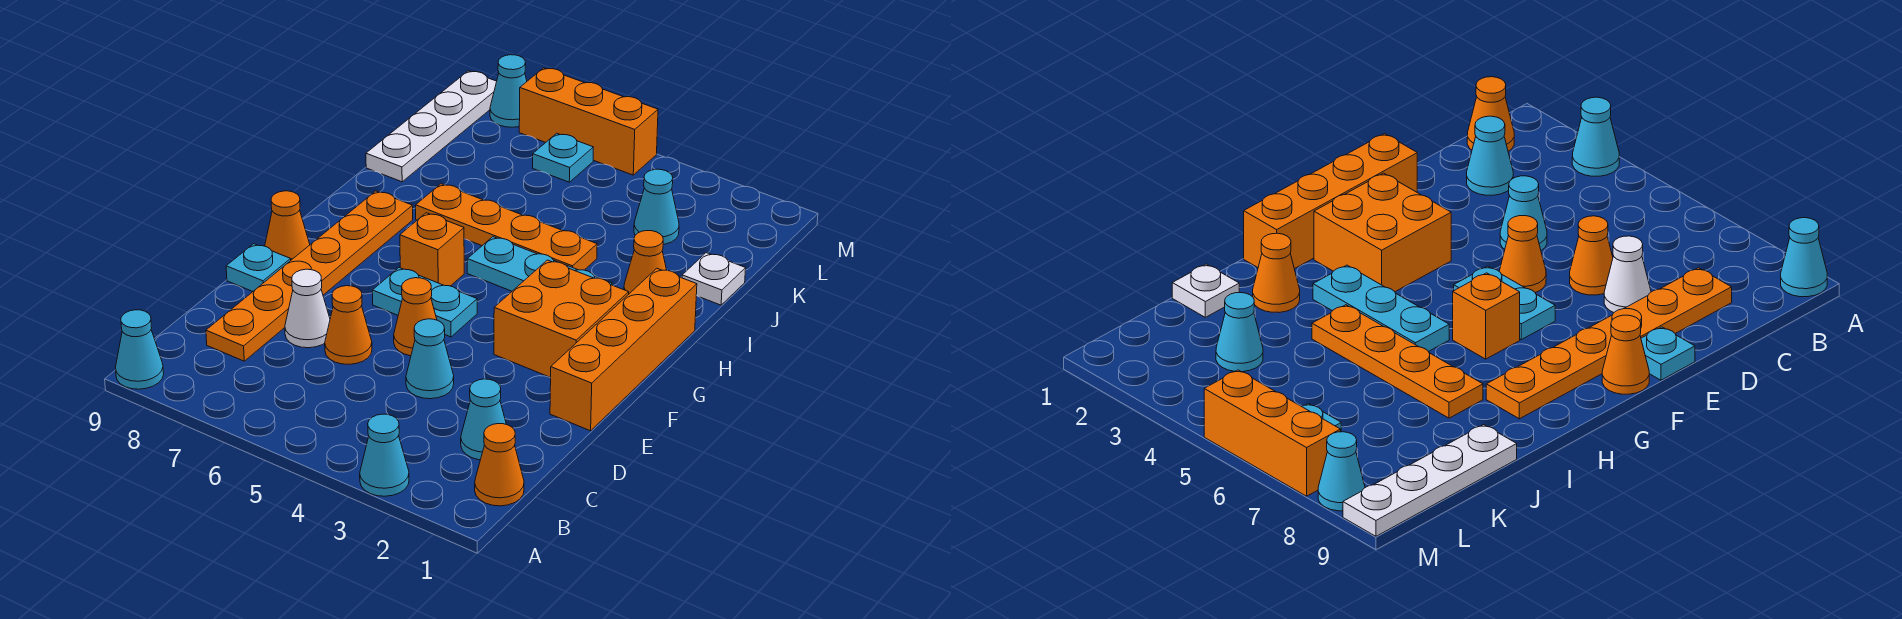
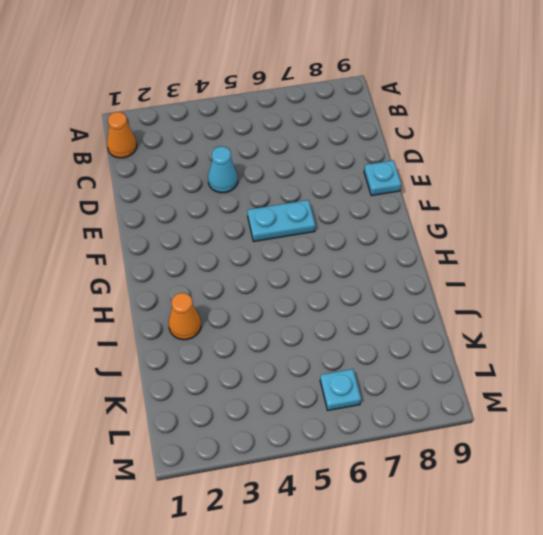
none -> cyan cone A3 level 1
none -> cyan cone A9 level 1
none -> cyan cone C2 level 1

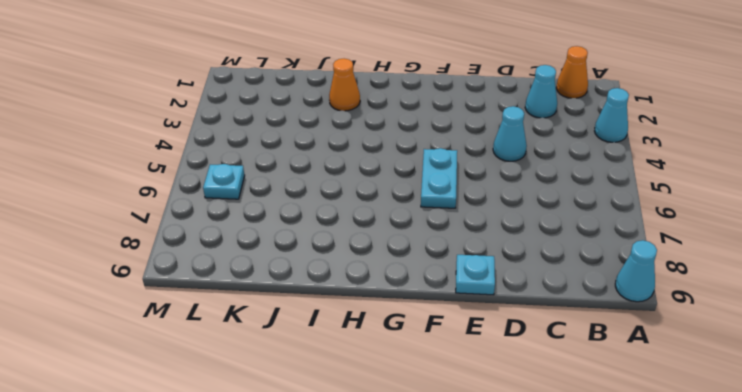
none -> orange plate C8:H8 level 1
none -> orange cone D6 level 1
none -> white cone D7 level 1

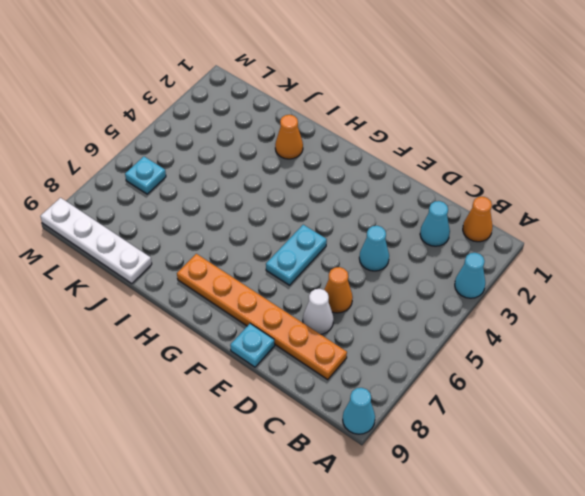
none -> orange brick E1:H1 level 1
none -> orange cone E5 level 1
none -> orange brick F2:G3 level 1

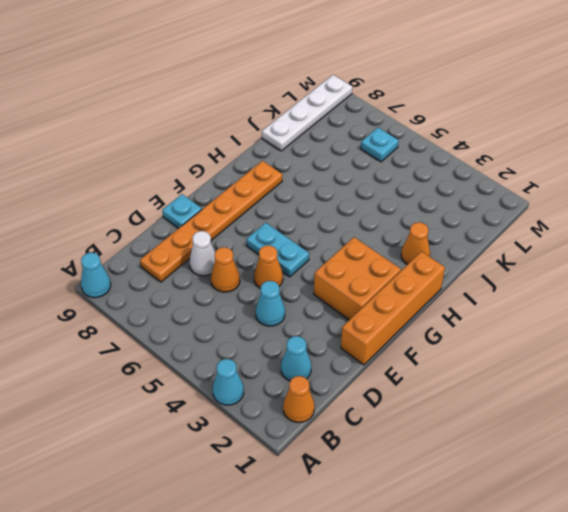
none -> orange cone F9 level 1
none -> orange brick G6 level 1
none -> cyan plate H3:H5 level 1

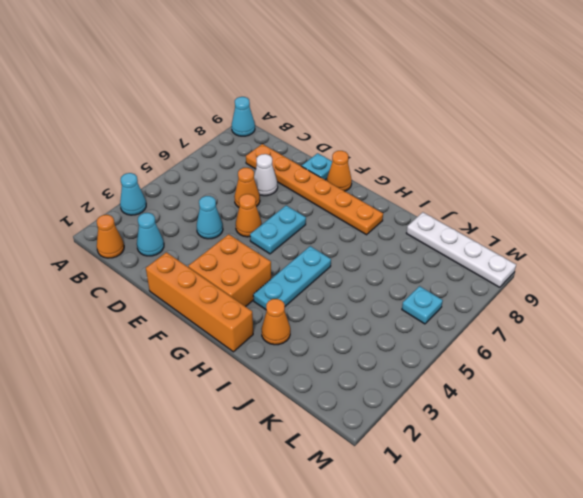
none -> orange brick G6 level 1
none -> orange plate I4:I7 level 1
none -> white plate J1 level 1

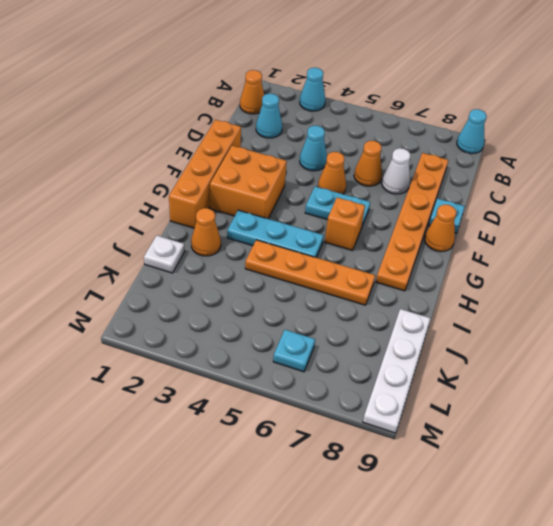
none -> cyan cone K3 level 1
none -> orange brick M5:M7 level 1
none -> cyan cone M8 level 1

